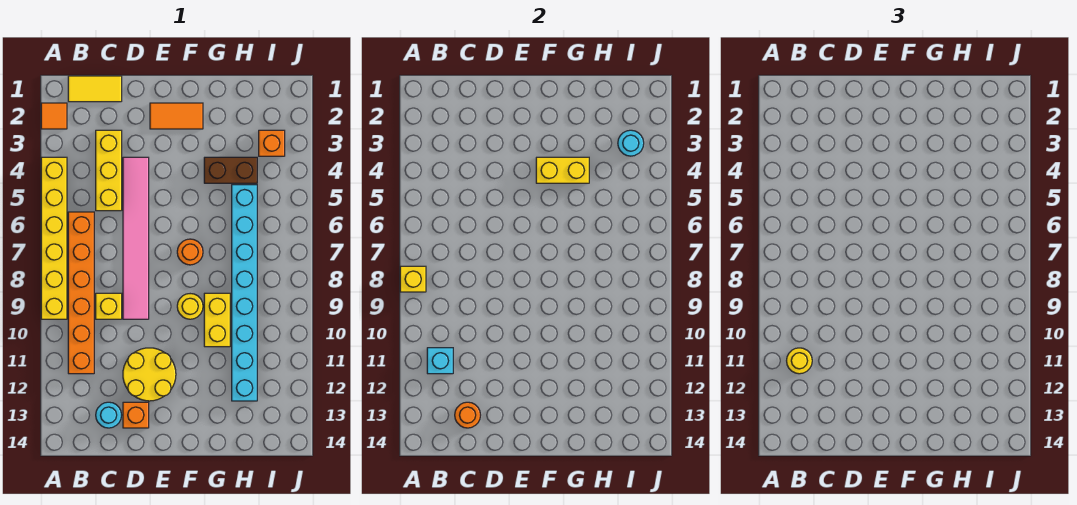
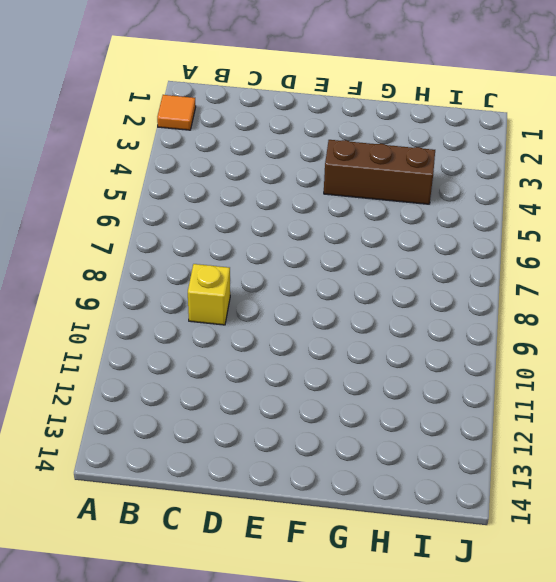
brown brick F4:H4 level 1 -> brown brick G4:H4 level 1
none -> yellow brick A4:A9 level 1
none -> yellow tile B1:C1 level 1
none -> orange brick B6:B11 level 1

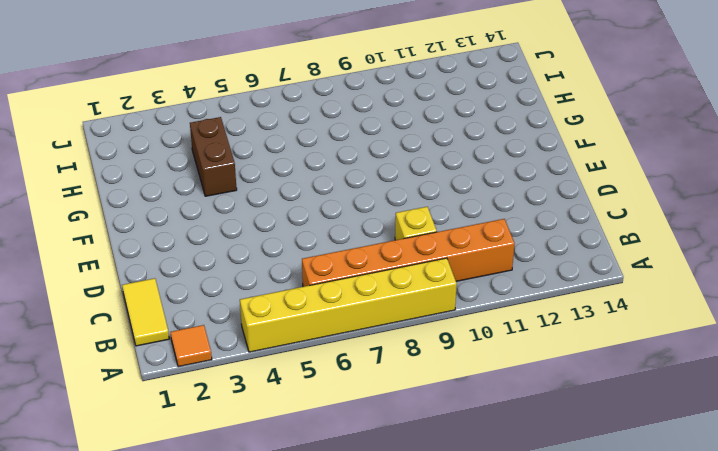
none -> yellow brick C3:C5 level 1
none -> cyan round brick C13 level 1
none -> pink tile D4:D9 level 1

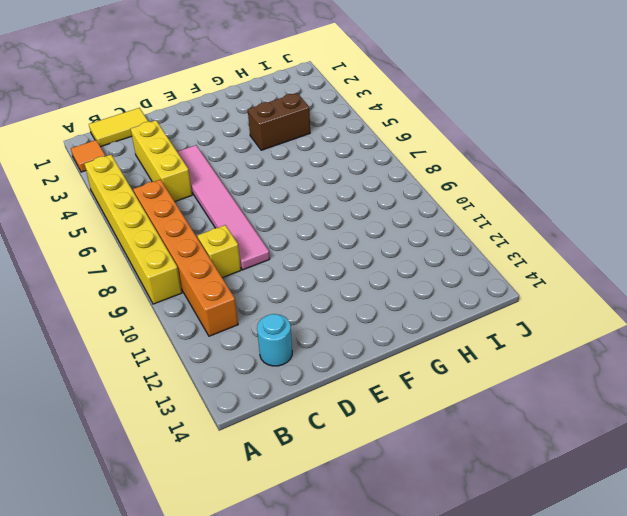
none -> yellow round brick D11:E12 level 1
none -> orange brick D13 level 1
none -> orange tile E2:F2 level 1

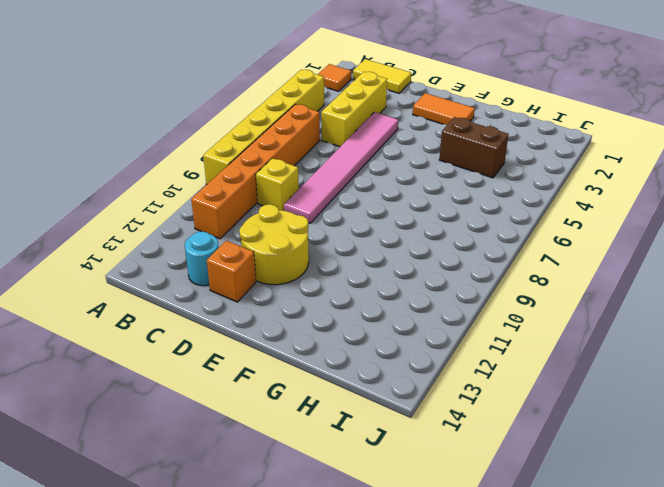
none -> orange round brick F7 level 1
none -> yellow round brick F9 level 1
none -> yellow brick G9:G10 level 1

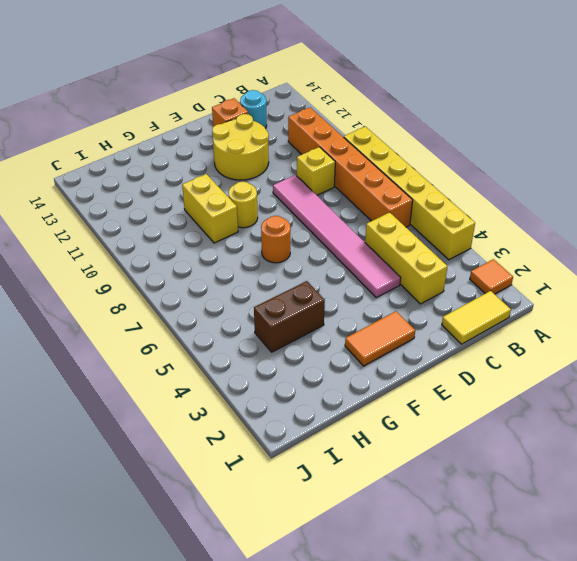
none -> cyan brick H5:H12 level 1
none -> orange brick I3 level 1
none -> yellow brick A8 level 2

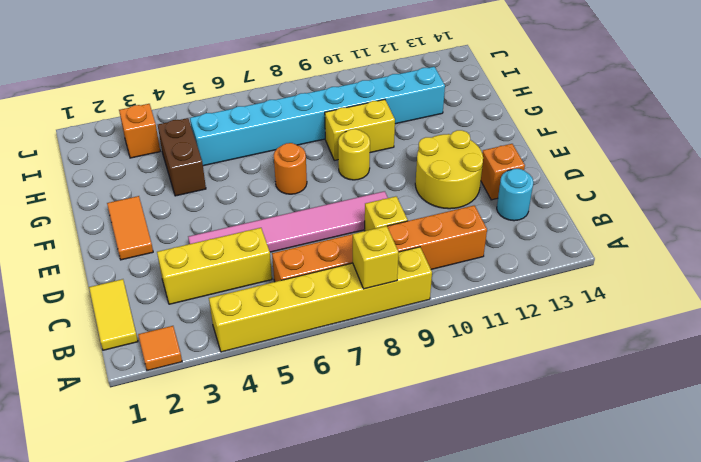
none -> cyan brick B11 level 2
none -> orange round brick C13 level 2
none -> yellow brick F4:G4 level 2

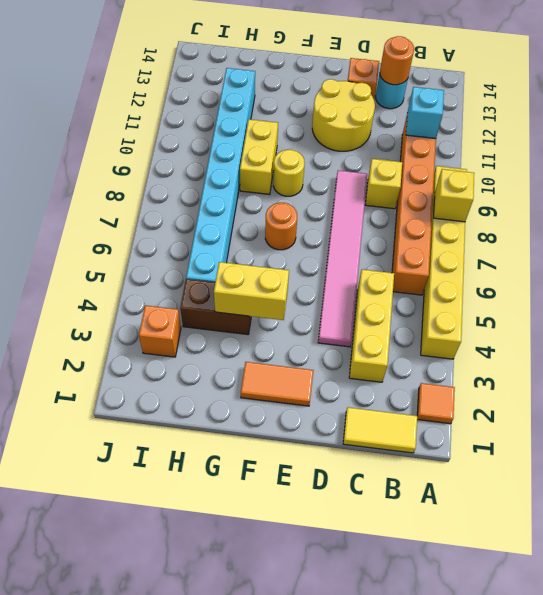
none -> cyan round brick I3 level 2
none -> yellow round brick B11 level 3

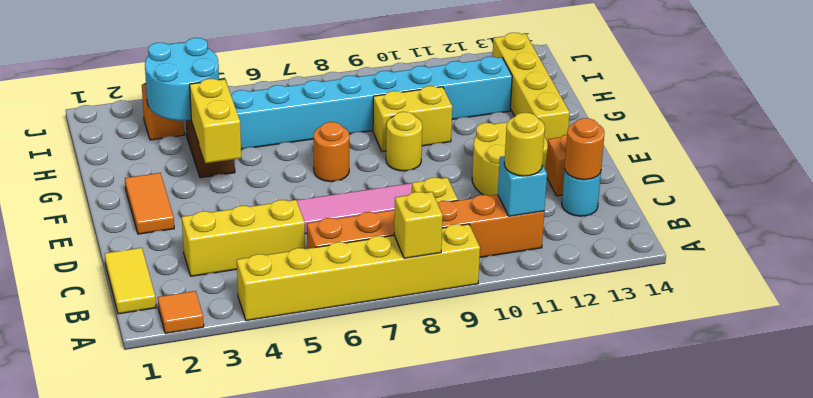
yellow brick F13:I13 level 1 -> none
cyan round brick H3:I4 level 2 -> cyan round brick I3 level 2

